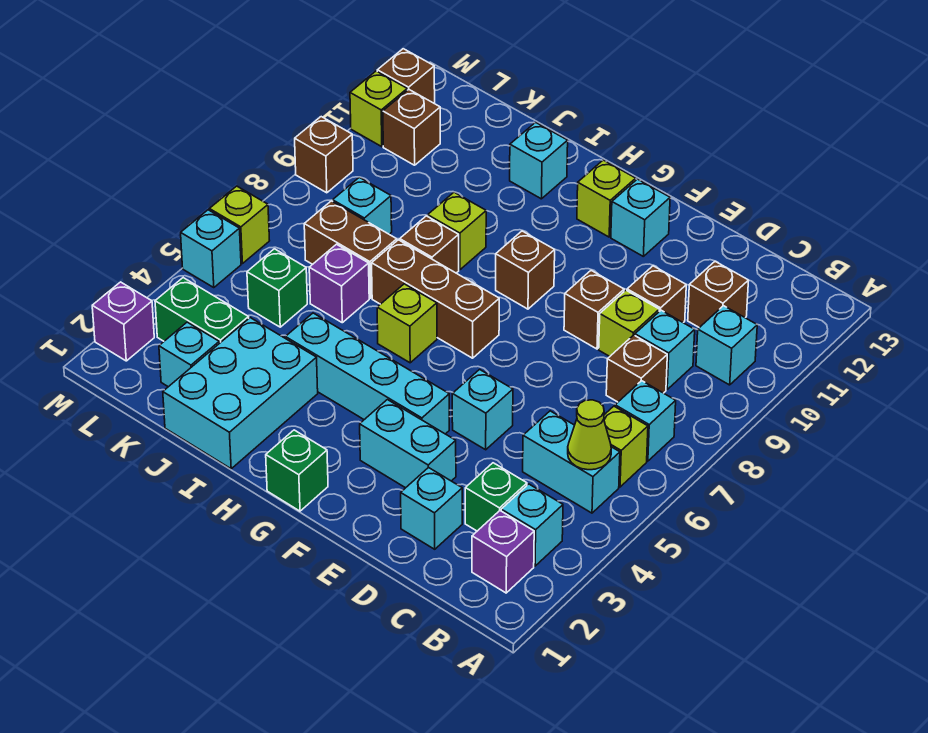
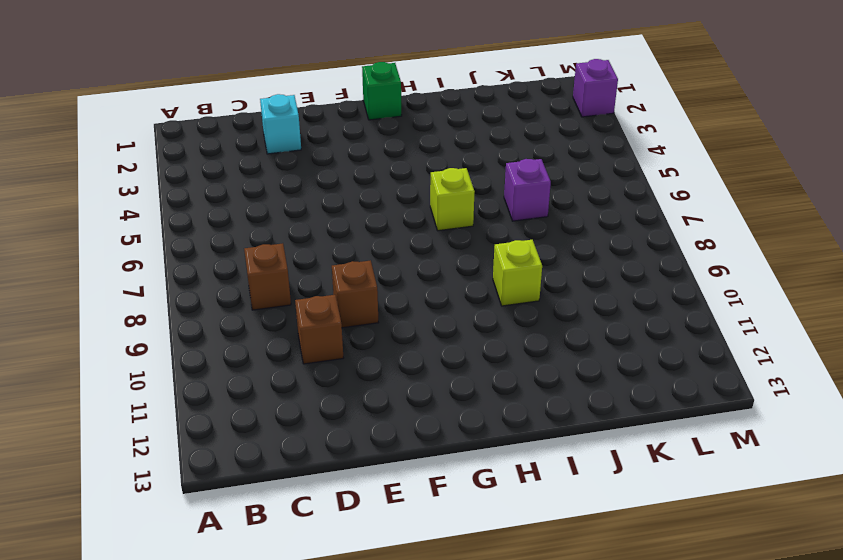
none -> purple brick B2 level 1
none -> cyan brick B3 level 1
none -> cyan brick B5:C5 level 1
none -> lime brick B6 level 1

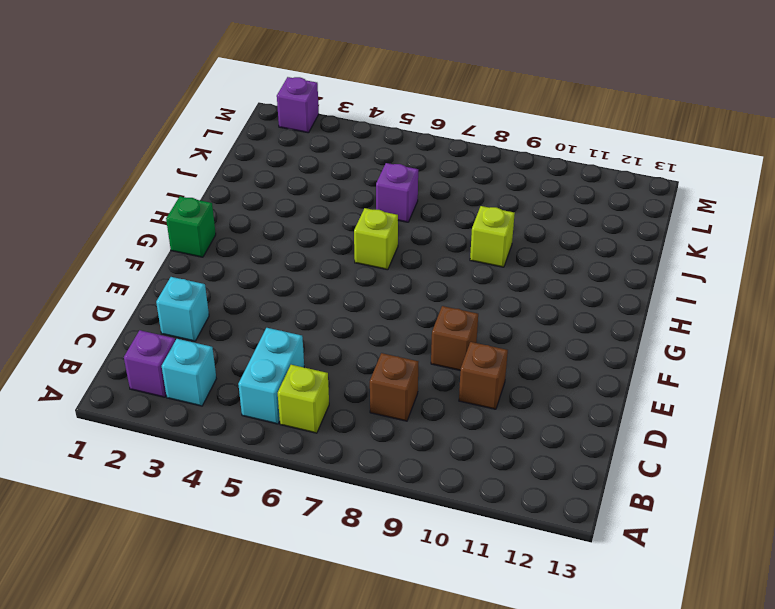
none -> cyan brick B7 level 1
none -> cyan brick B10 level 1
none -> green brick C3 level 1
none -> cyan brick C9 level 1

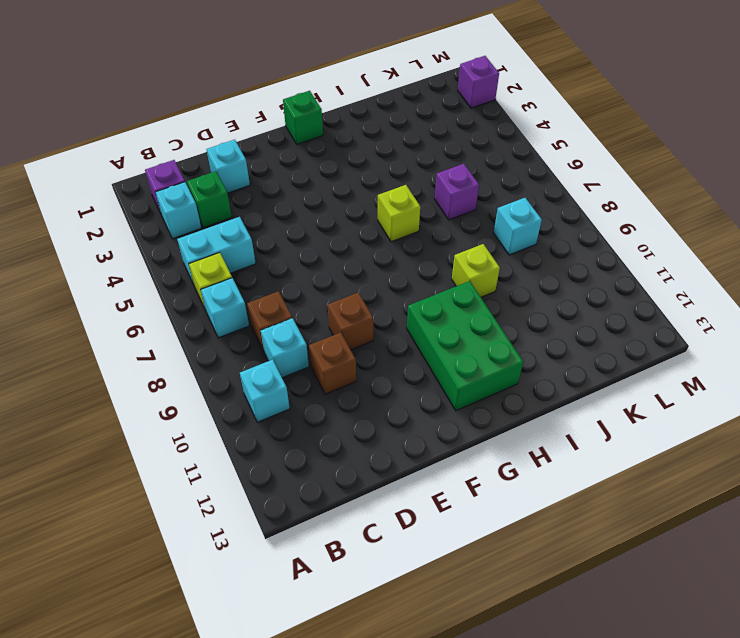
green brick G10:H12 level 1 -> lime brick G12 level 1
none -> brown brick C11 level 1
none -> lime brick D9 level 1
none -> cyan brick E3:F3 level 1
none -> cyan brick E5 level 1

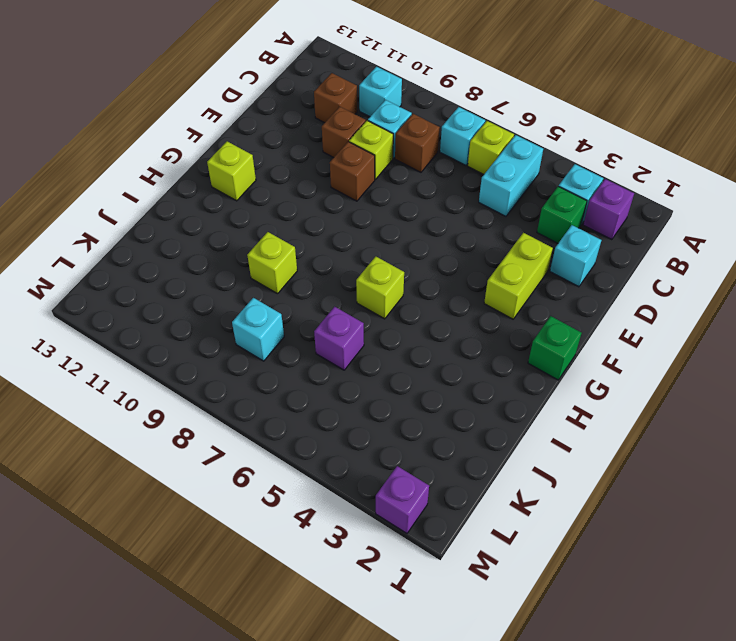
lime brick E3:F3 level 1 -> cyan brick E3:F3 level 1
none -> cyan brick E5 level 1
none -> cyan brick F4:I4 level 1
none -> cyan brick F12 level 1
none -> brown brick G7:I7 level 1

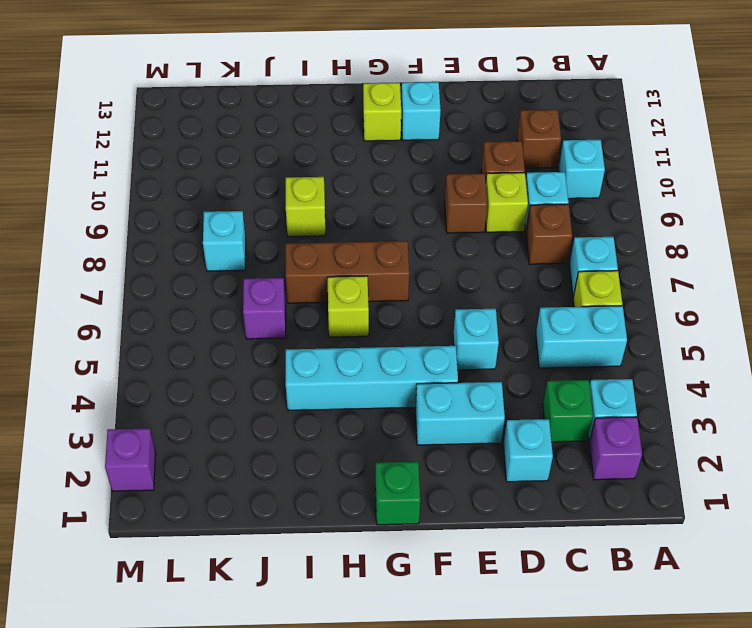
none -> brown brick G9 level 1
none -> cyan brick I1:J3 level 1
none -> brown brick I8 level 1
none -> cyan brick I12 level 1

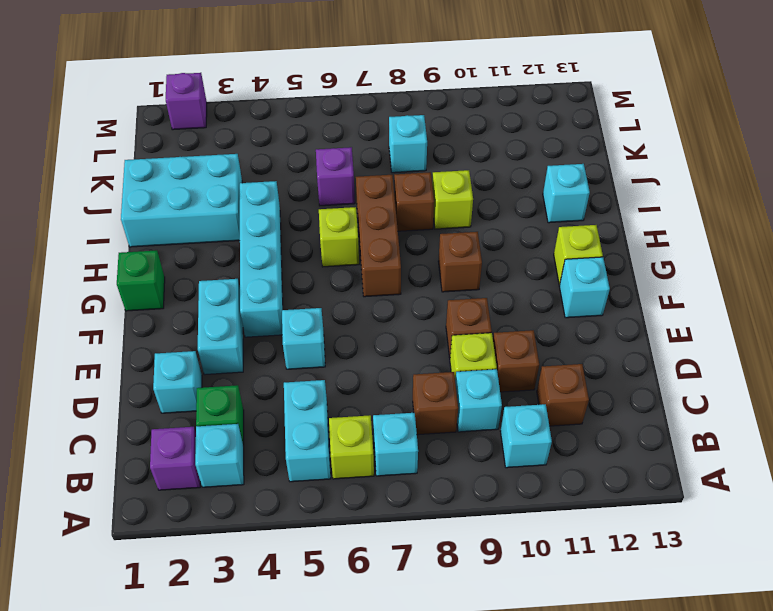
none -> brown brick J7:K7 level 1
none -> cyan brick K2 level 1
none -> green brick K3:L3 level 1
none -> green brick K5 level 1

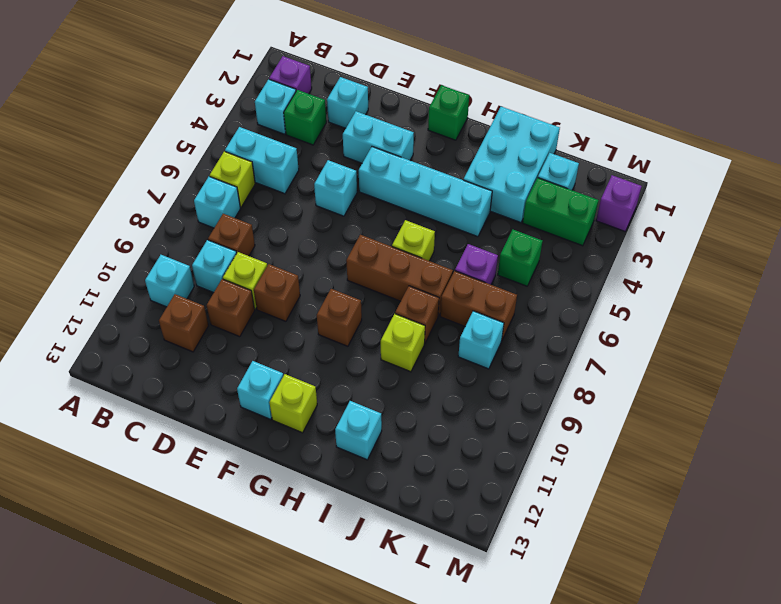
none -> brown brick L11 level 1
none -> cyan brick M5 level 1
none -> lime brick M6 level 1
none -> brown brick M9 level 1

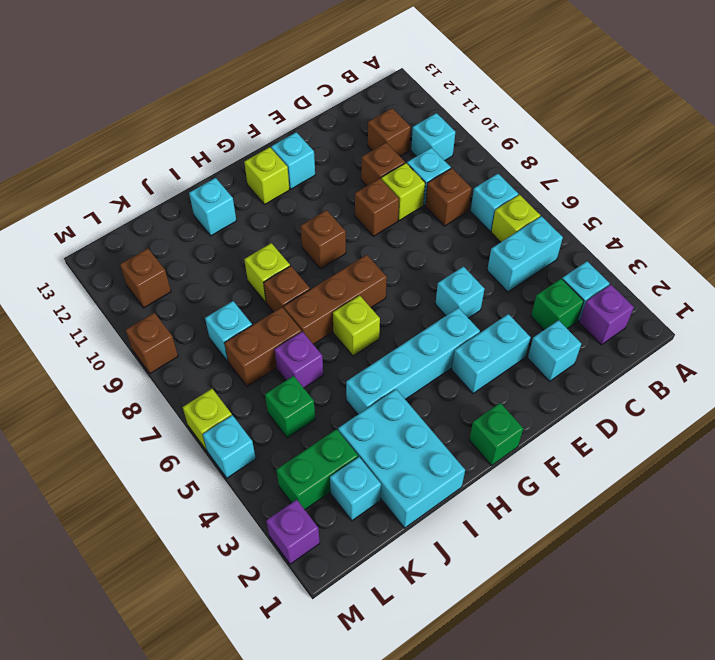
none -> lime brick M11 level 1
none -> brown brick M12 level 1
none -> lime cone B5 level 2

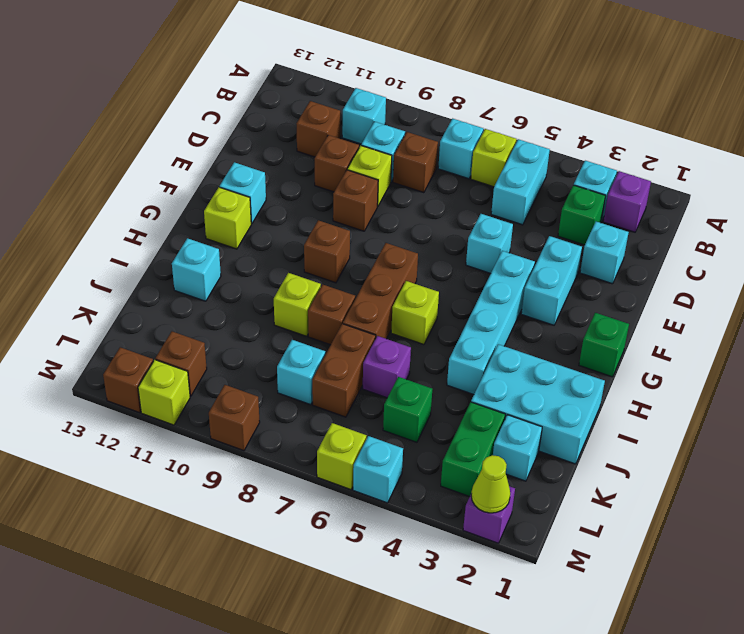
lime cone M2 level 2 -> lime cone B5 level 2

